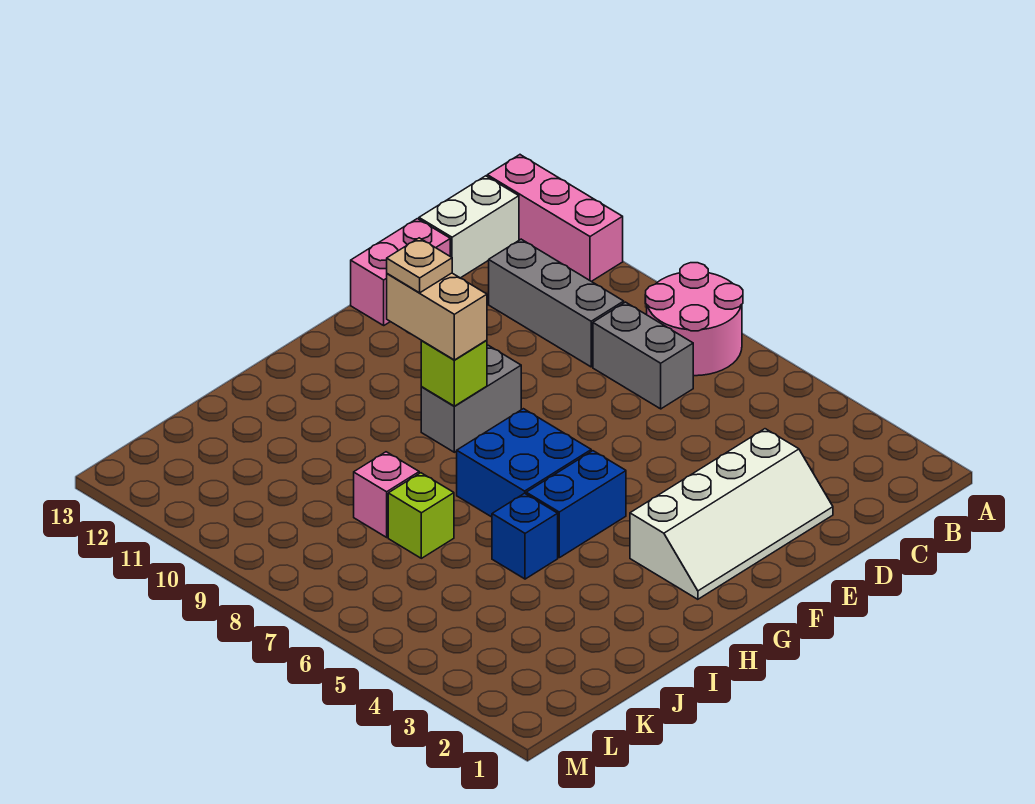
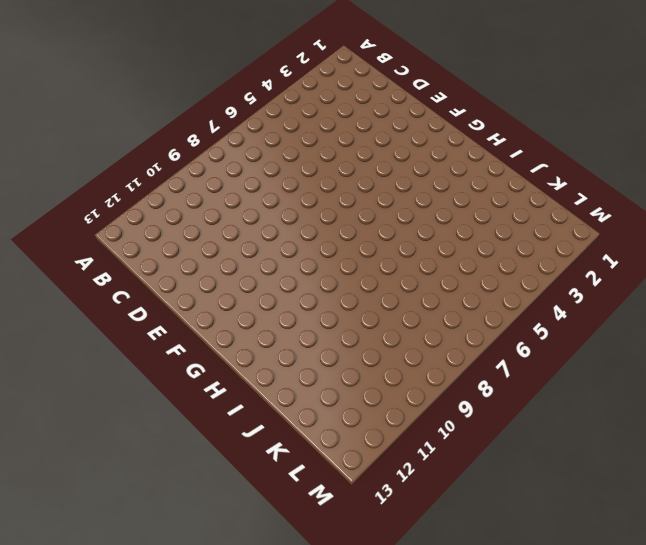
none -> pink round brick A7:B8 level 1
none -> pink brick A11:A13 level 1
none -> white brick B13:C13 level 1

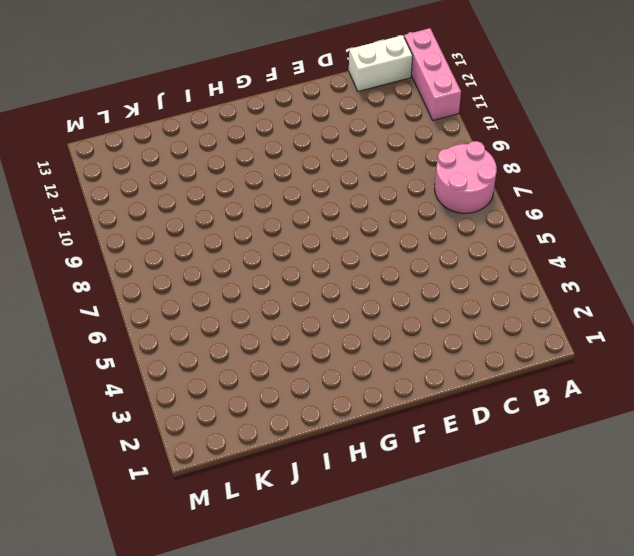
none -> grey brick C7:C8 level 1
none -> grey brick C9:C11 level 1
none -> white slope D2:G3 level 1 top 3

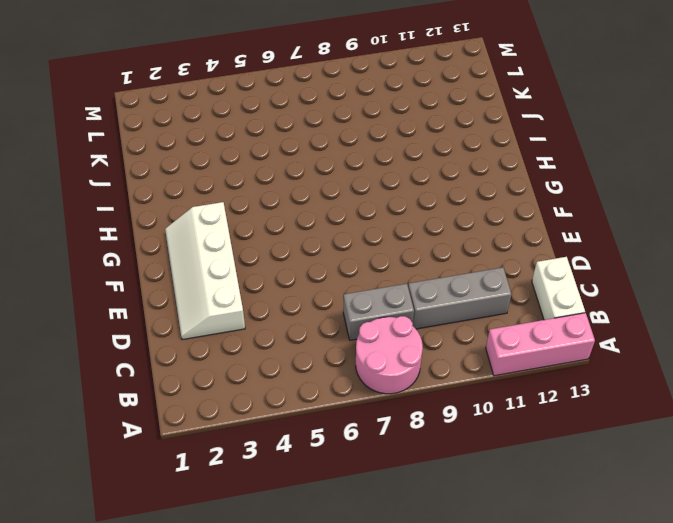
none -> pink brick D13:E13 level 1
none -> grey brick F9:G9 level 1
none -> blue brick G5:H5 level 1

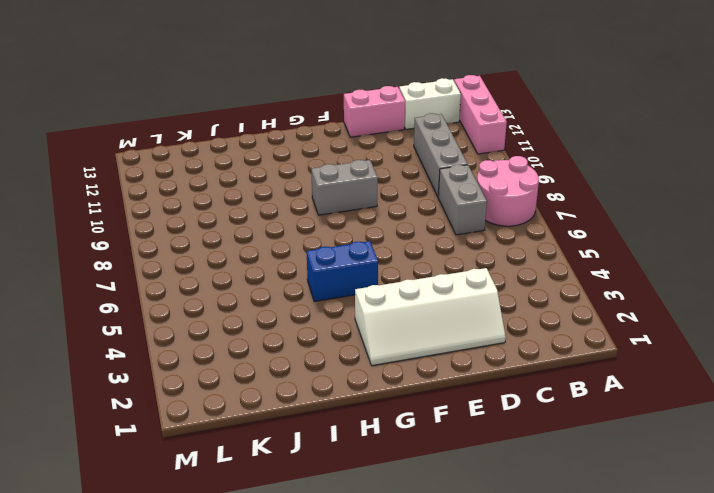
none -> blue brick G6:H7 level 1
none -> blue brick I5 level 1
none -> lime brick J7 level 1

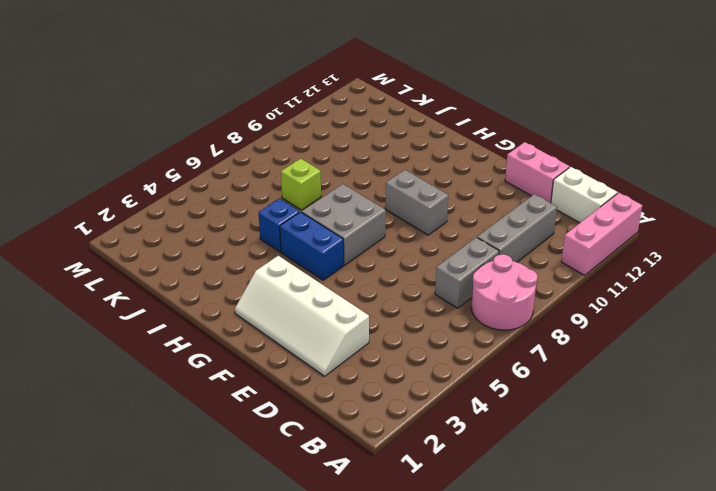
grey brick G6:H7 level 1 -> blue brick G6:H7 level 1
none -> pink brick J8 level 1
none -> lime brick G9 level 2
none -> tan brick G9:G10 level 3

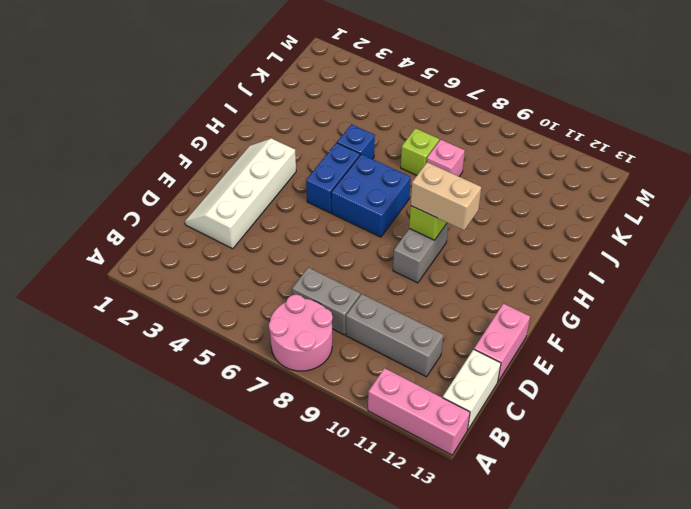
none -> tan plate G10 level 4

